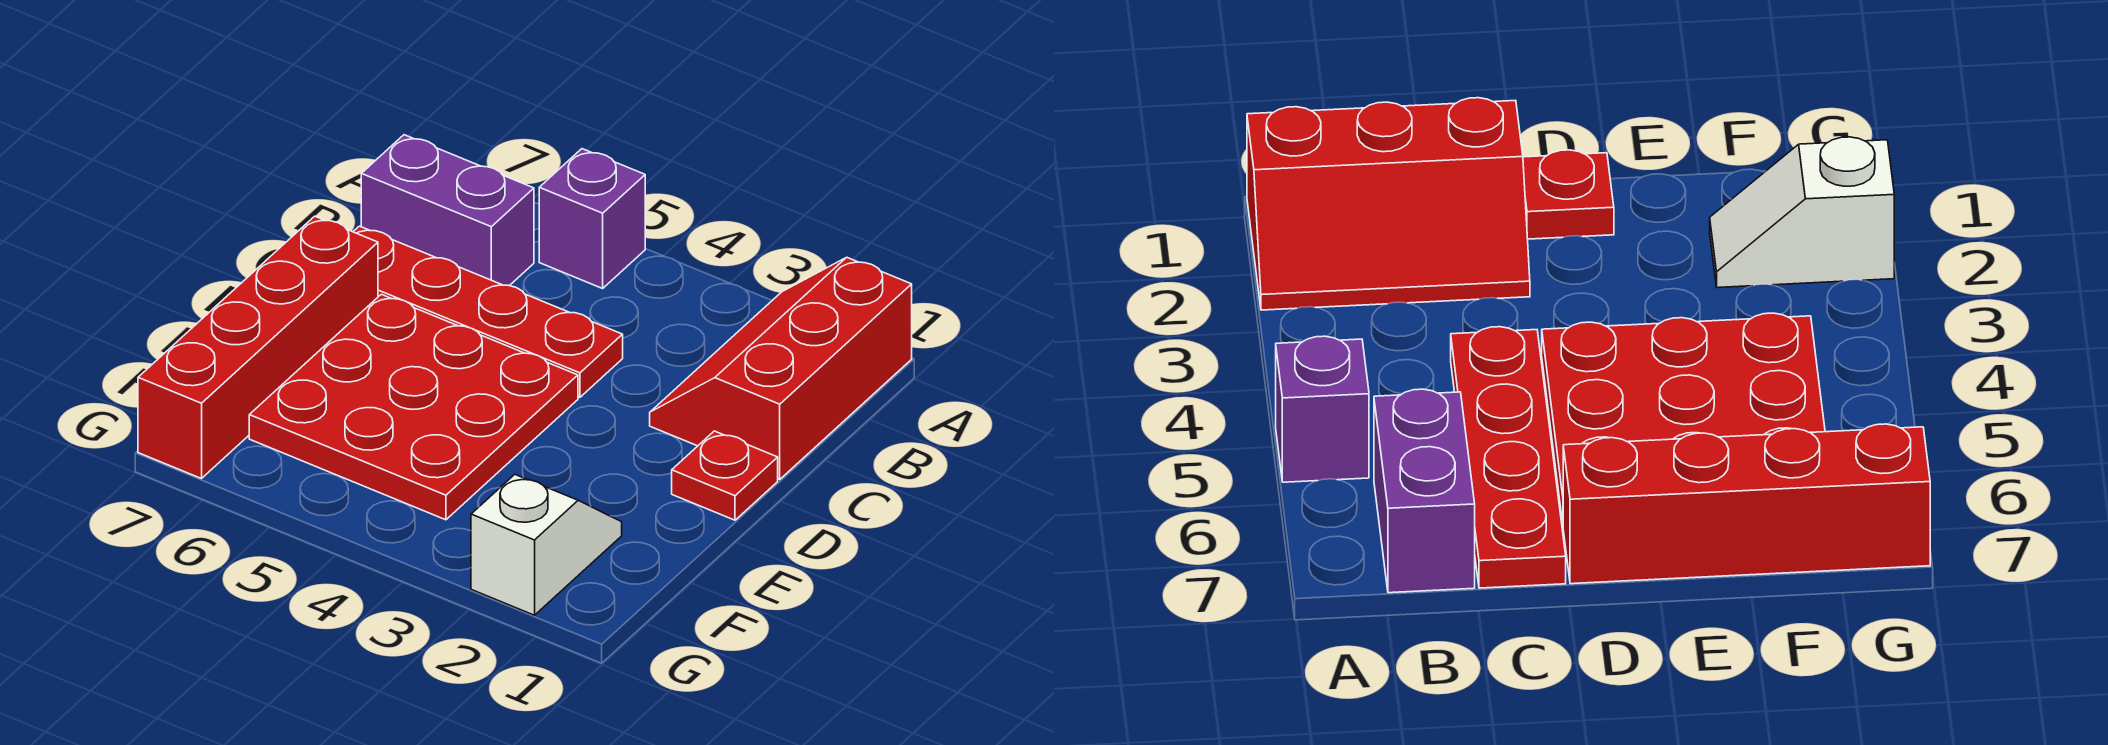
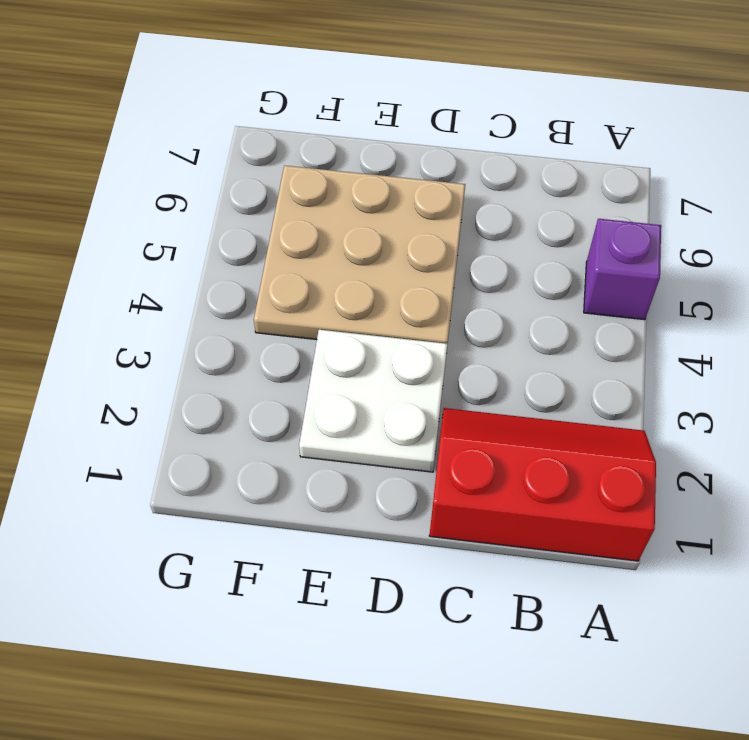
white plate D2:E3 level 1 -> none
tan plate D4:F6 level 1 -> red plate D4:F6 level 1
none -> purple brick B6:B7 level 1
none -> red plate C4:C7 level 1

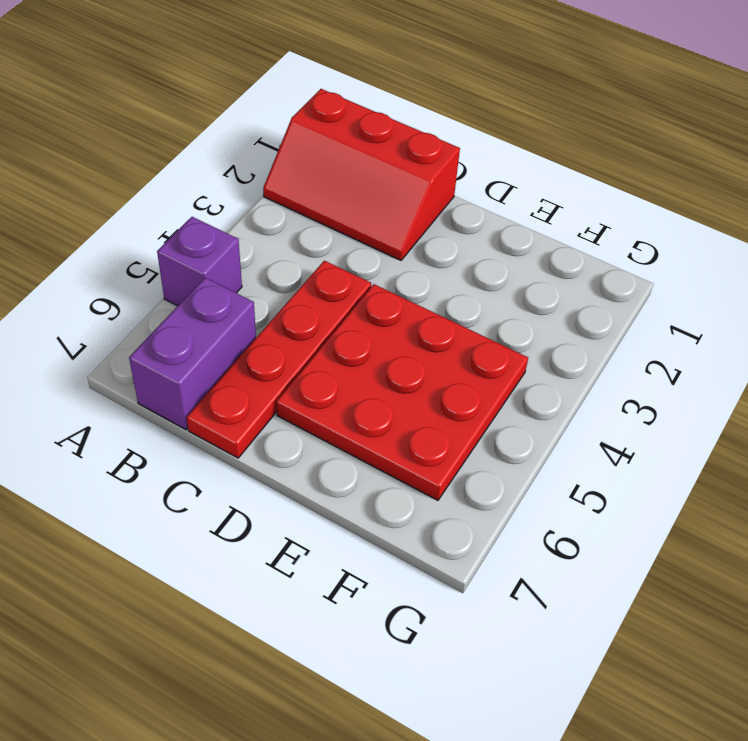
none -> red plate D1 level 1
none -> red brick D7:G7 level 1

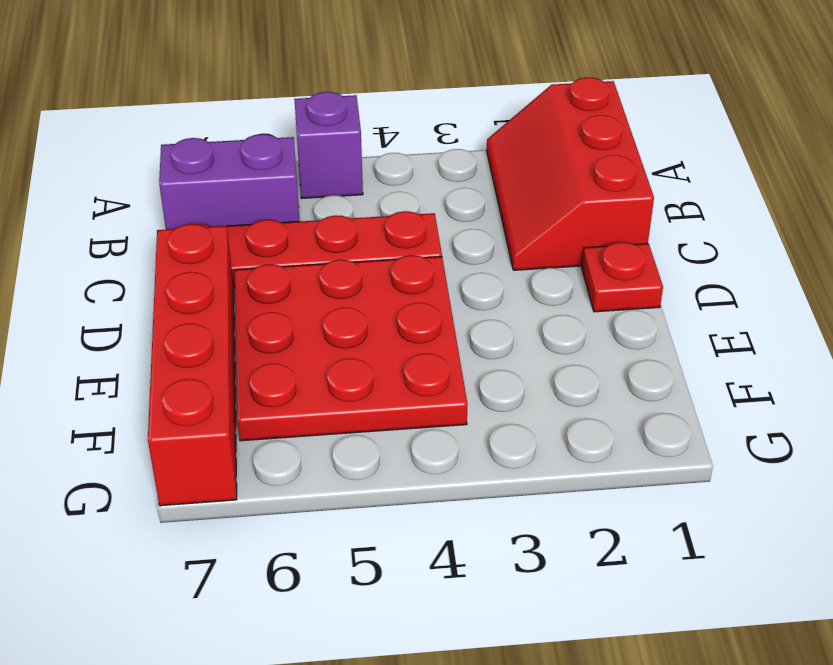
none -> white slope F2:G2 level 1 top G

